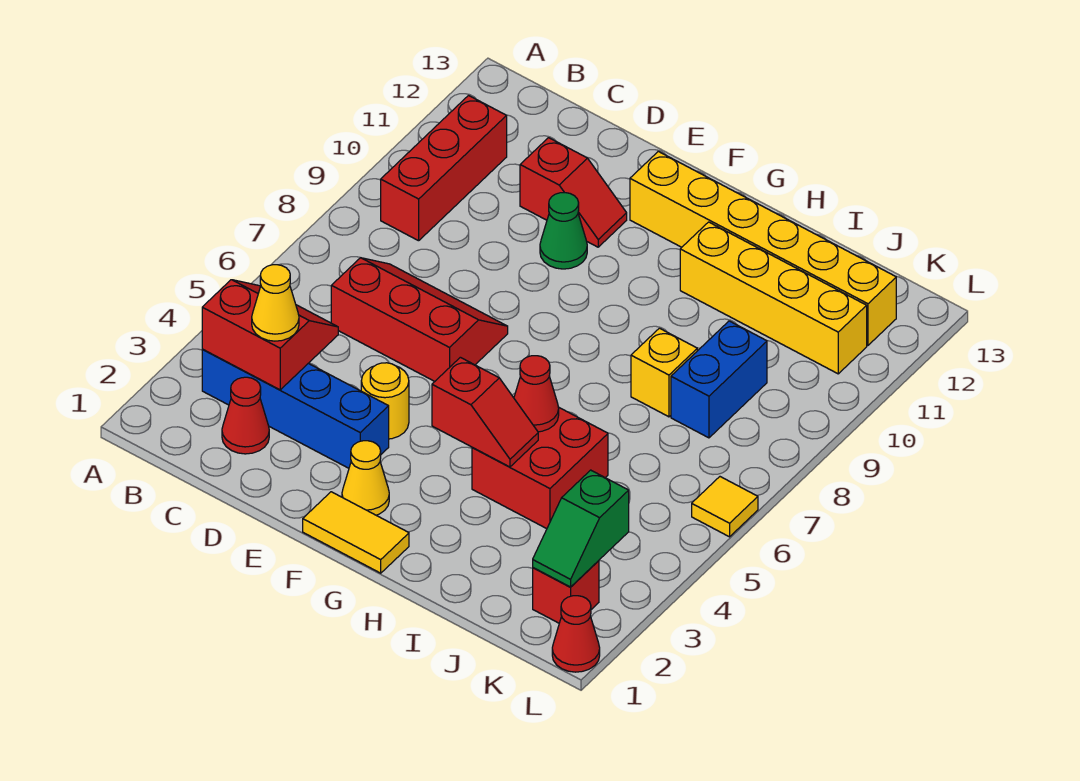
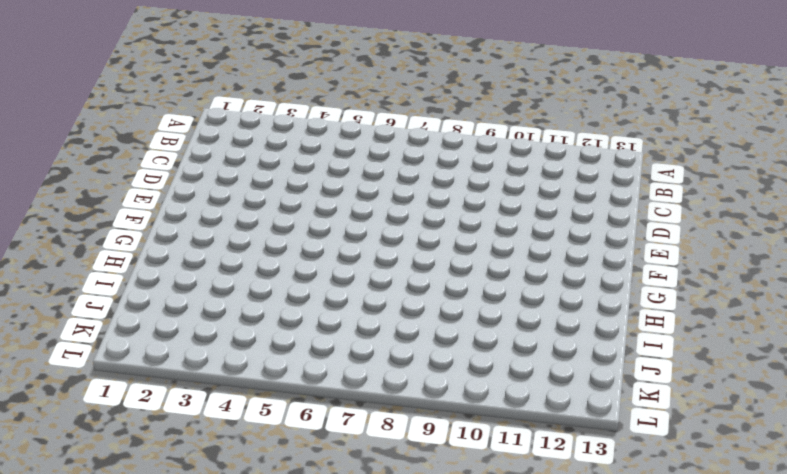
none -> blue brick B3:E3 level 1
none -> red brick B9:B11 level 1
none -> red cone C2 level 1

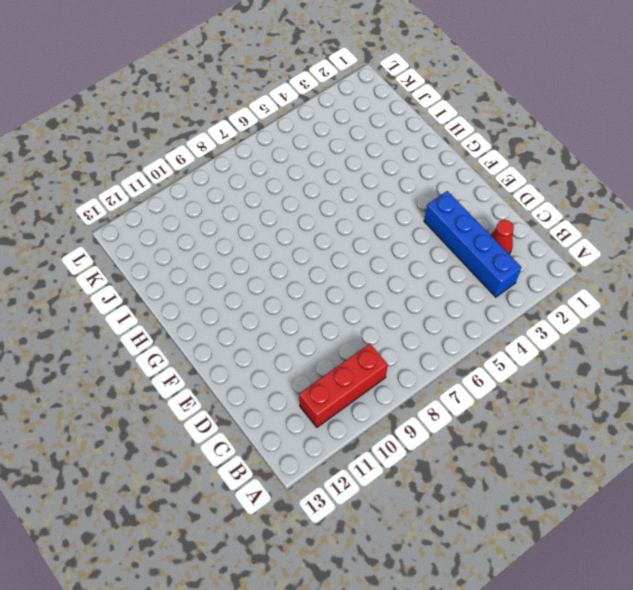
none -> red slope C6:E7 level 1 top 6
none -> red slope D11:E11 level 1 top D
none -> yellow round brick E4 level 1

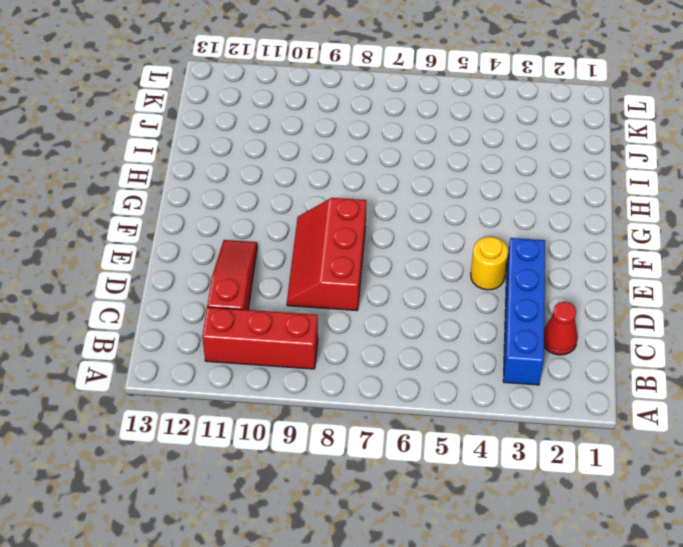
red slope C11:E11 level 1 top C -> red slope D11:E11 level 1 top D
red slope D8:F9 level 1 top 8 -> red slope C6:E7 level 1 top 6
none -> green cone E10 level 1
none -> yellow tile F1:G1 level 1
none -> yellow cone F2 level 1

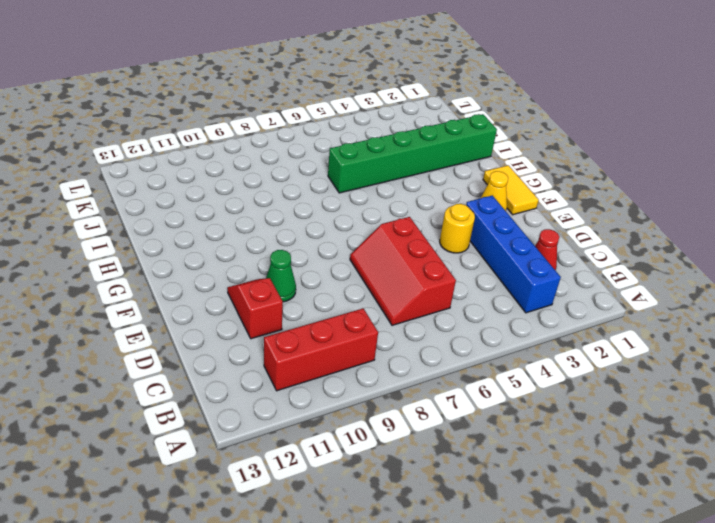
green brick I1:I6 level 1 -> red brick H4:I5 level 1
none -> yellow brick F12:K12 level 1
none -> yellow brick H11:K11 level 1
none -> yellow brick I8 level 1

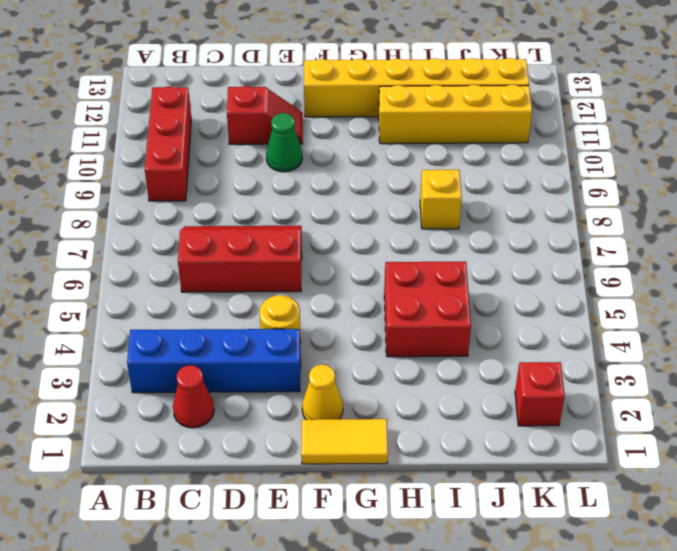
none -> blue brick J8:J9 level 1
none -> red cone L1 level 1
none -> yellow tile L6 level 1

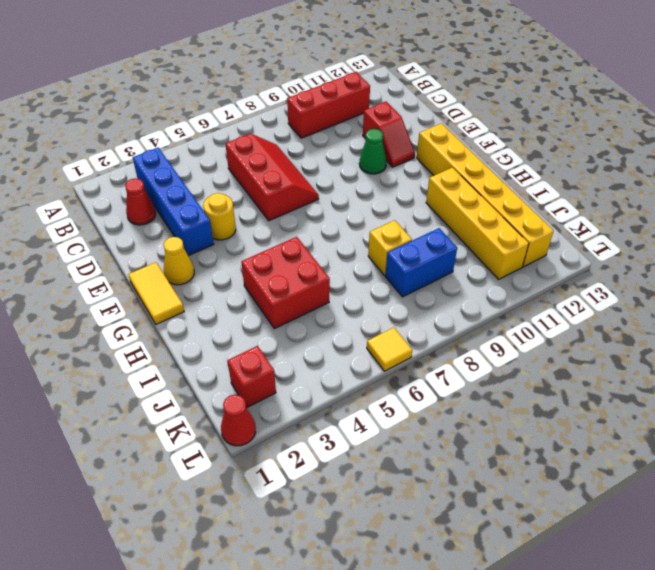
none -> red slope B3:C4 level 2 top 3
none -> red slope G4:H4 level 2 top G
none -> red cone H5 level 2

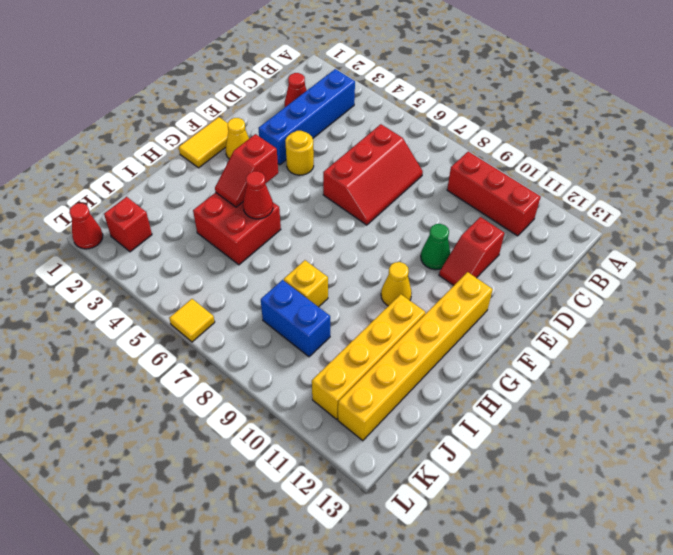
yellow cone G10 level 1 -> yellow cone C3 level 3
none -> red slope B3:C4 level 2 top 3
none -> green slope K2:K3 level 2 top 3

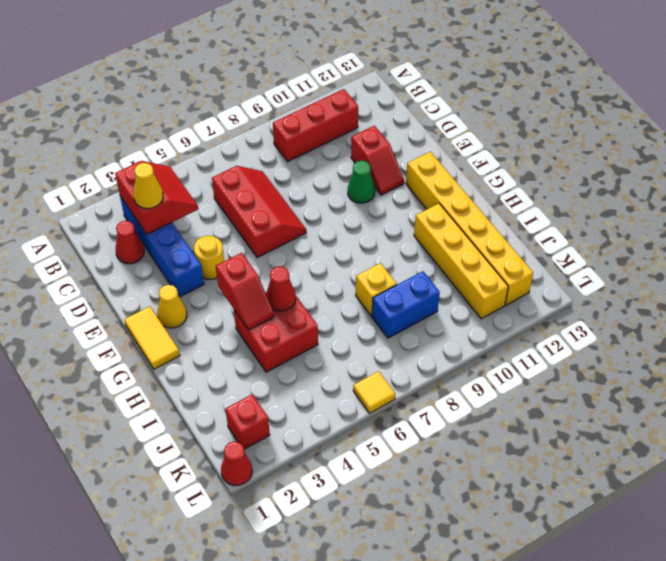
none -> green slope K2:K3 level 2 top 3

